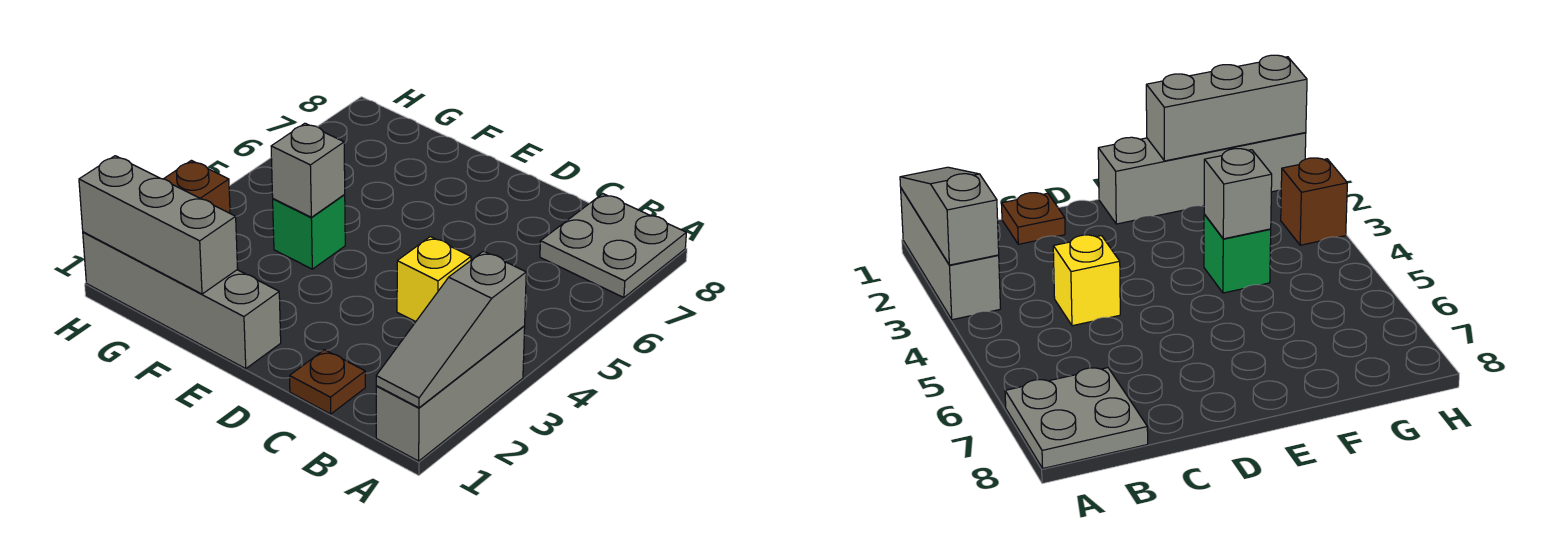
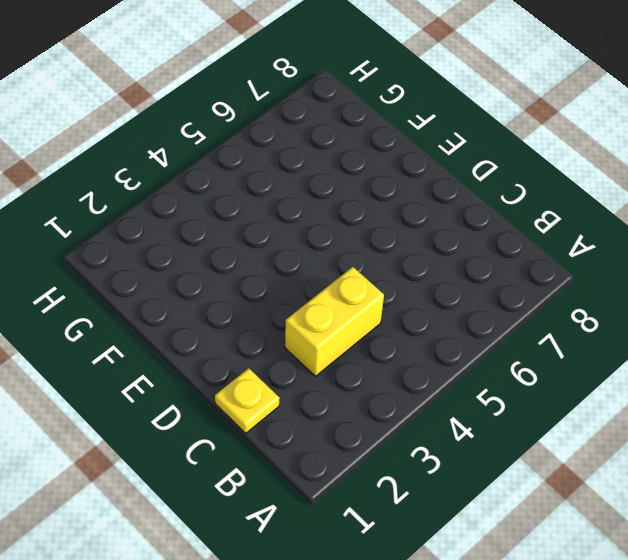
yellow plate C1 level 1 -> brown plate C1 level 1
yellow brick C3:C4 level 1 -> yellow brick C4 level 1
none -> grey brick A1:A3 level 1
none -> grey plate A7:B8 level 1

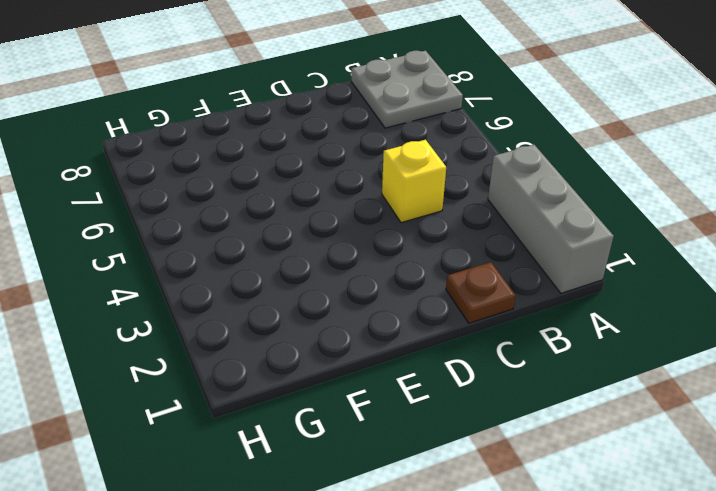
none -> grey brick E1:H1 level 1
none -> green brick F4 level 1

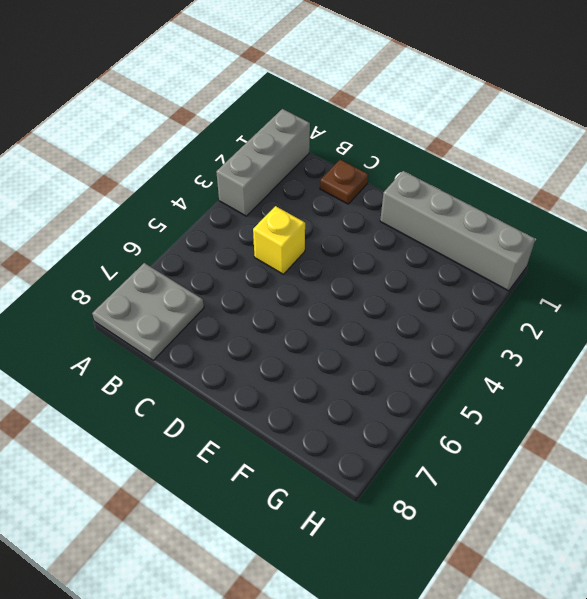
none -> green brick F4 level 1
none -> brown brick H3 level 1

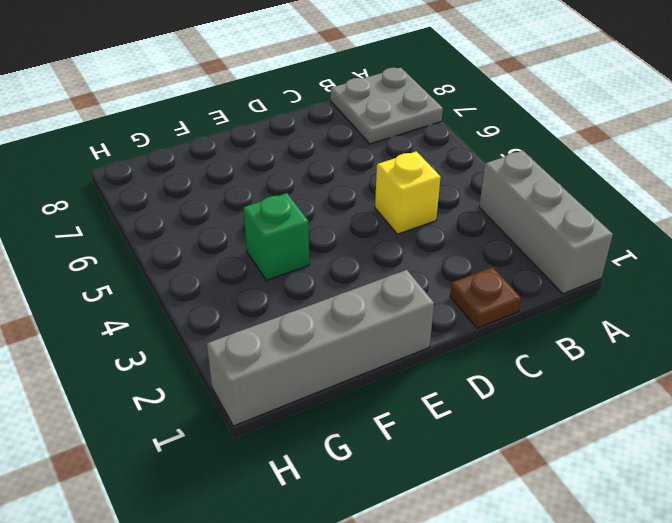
none -> brown brick H3 level 1
none -> grey slope A1:A3 level 2 top 3

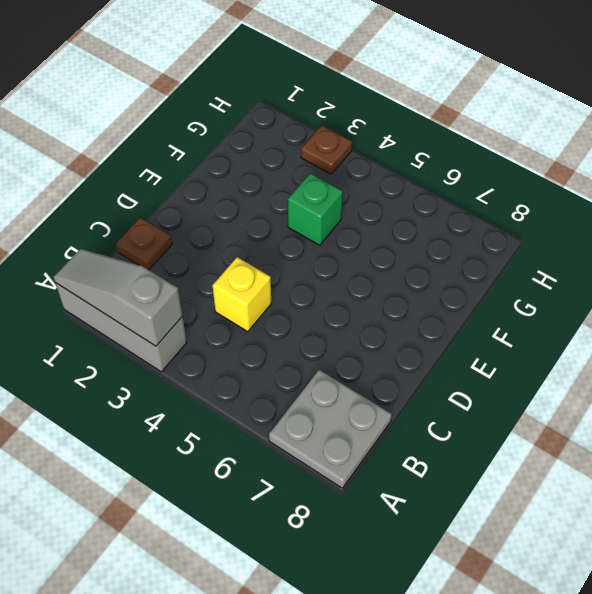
brown plate H3 level 1 -> brown brick H3 level 1
none -> grey brick E1:H1 level 1
none -> grey brick F1:H1 level 2

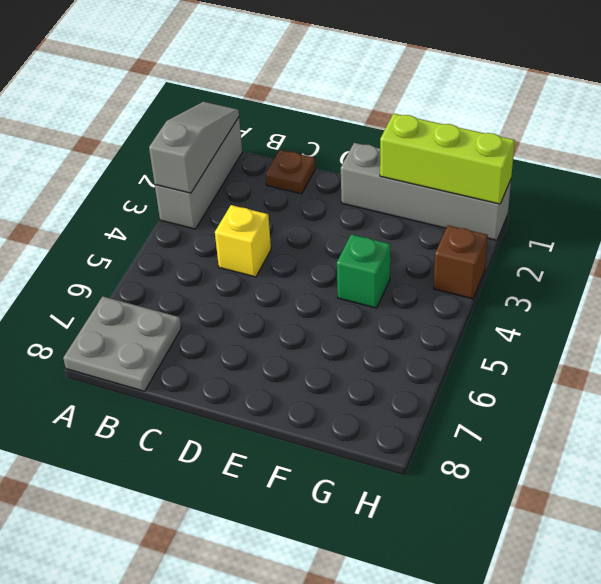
lime brick F1:H1 level 2 -> grey brick F1:H1 level 2
none -> grey brick F4 level 2

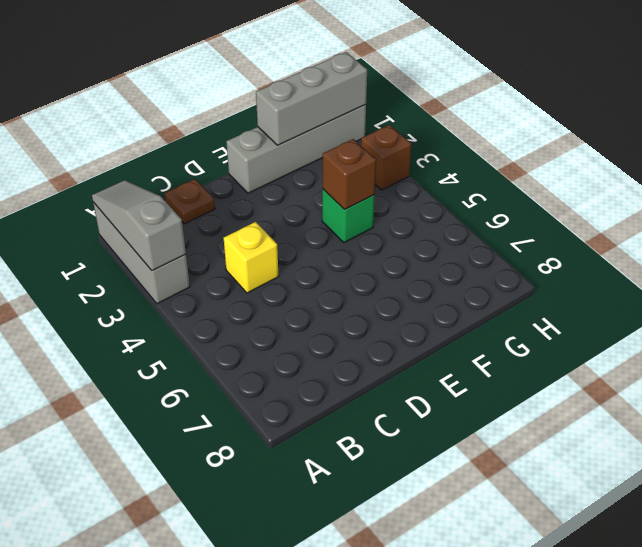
brown brick F4 level 2 -> grey brick F4 level 2
none -> grey plate A7:B8 level 1

